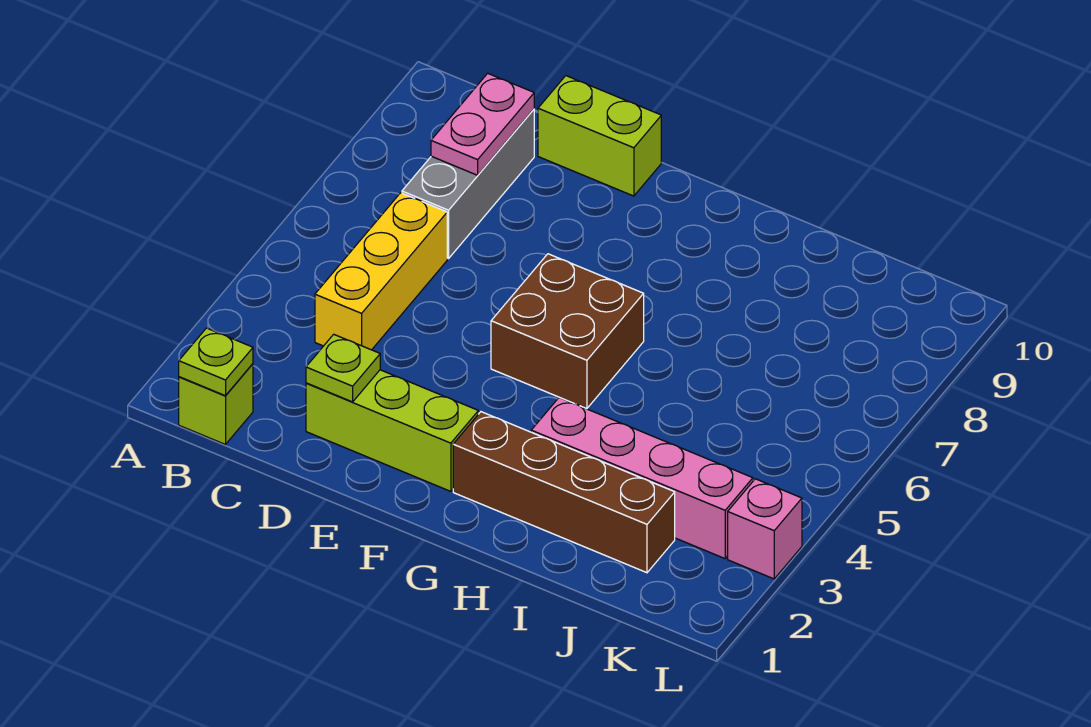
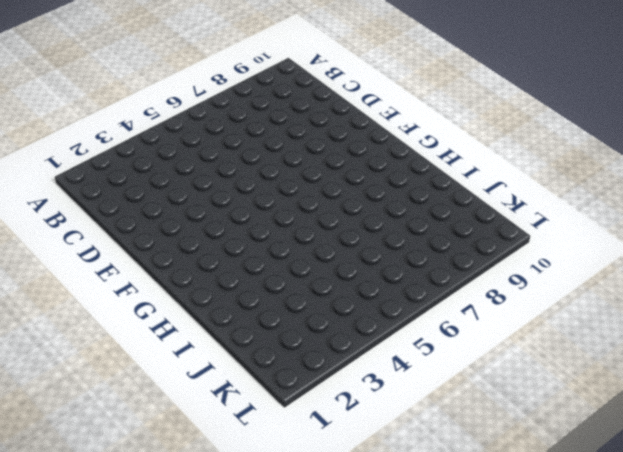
none -> lime brick B1 level 1
none -> yellow brick C4:C6 level 1
none -> grey brick C7:C9 level 1

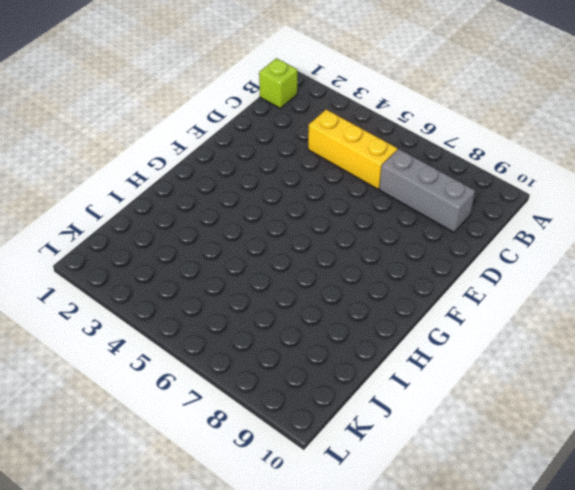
none -> lime brick D2:F2 level 1
none -> lime brick D10:E10 level 1
none -> brown brick F5:G6 level 1

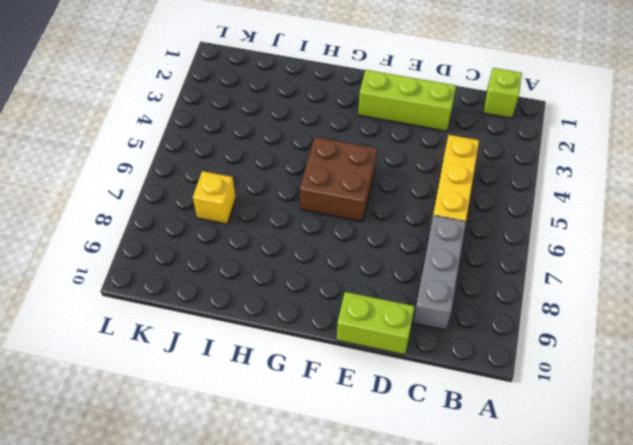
yellow brick J7 level 1 -> none
none -> brown brick G2:J2 level 1
none -> pink brick H3:K3 level 1
none -> pink brick L3 level 1

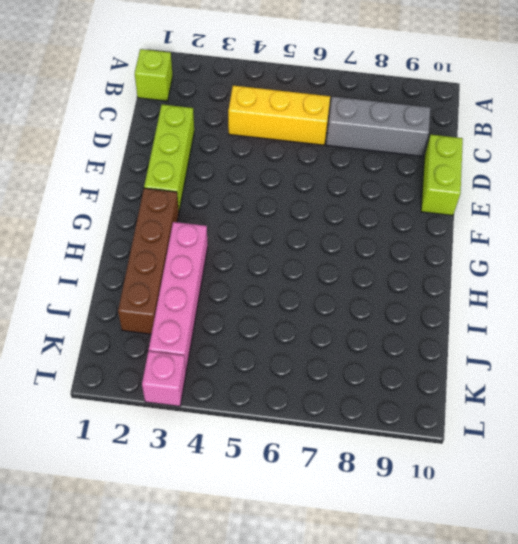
none -> brown brick F5:G6 level 1
none -> lime plate B1 level 2
none -> pink plate C8:C9 level 2

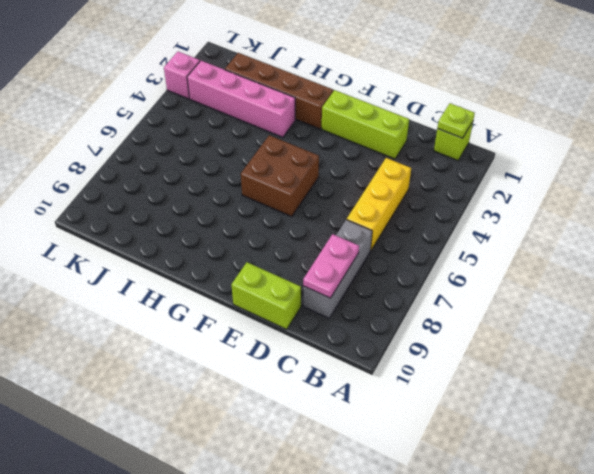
none -> lime plate D2 level 2

